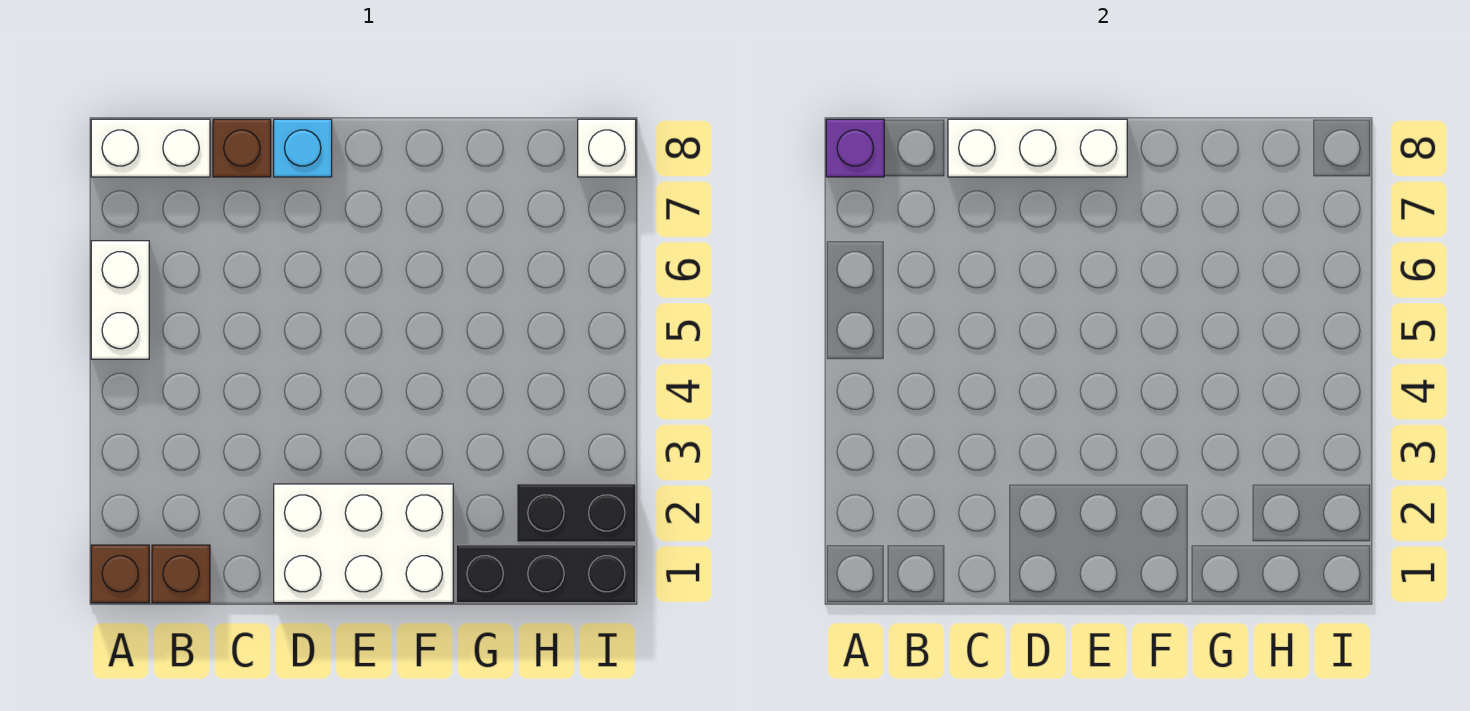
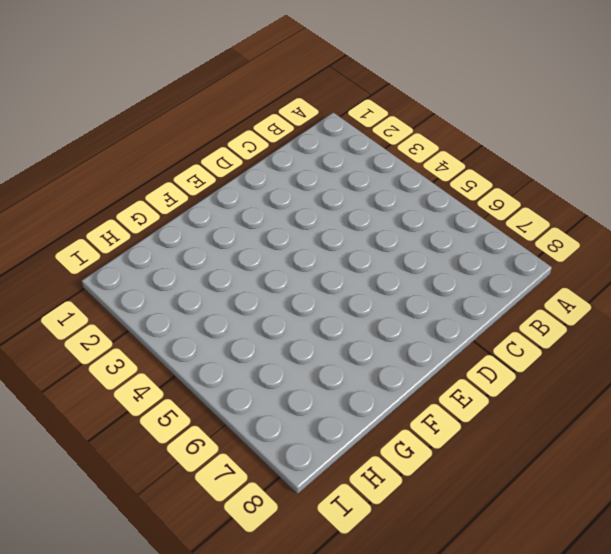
none -> brown brick A1 level 1
none -> white brick A5:A6 level 1
none -> white brick A8:B8 level 1

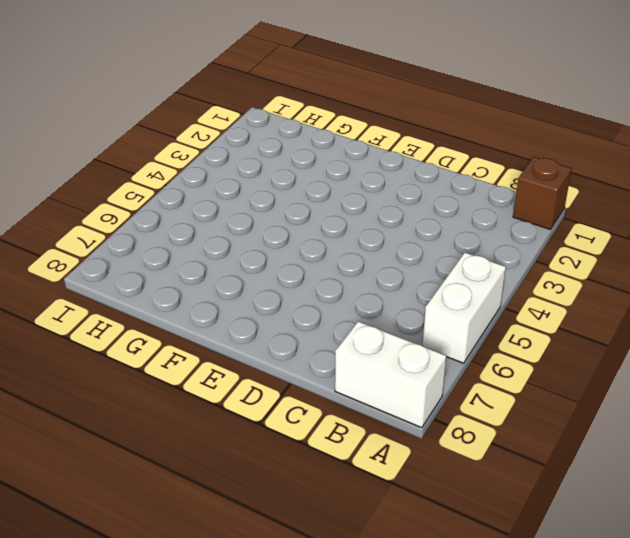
none -> brown brick B1 level 1
none -> brown brick C8 level 1
none -> white brick D1:F2 level 1

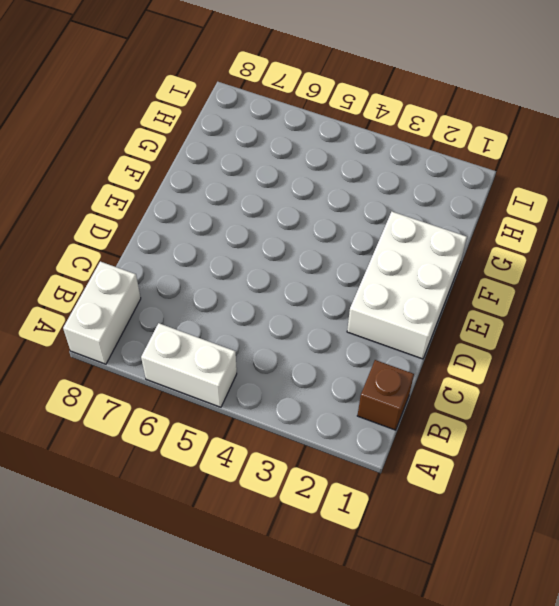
none -> brown brick A1 level 1
none -> brown brick C8 level 1
none -> cyan brick D8 level 1

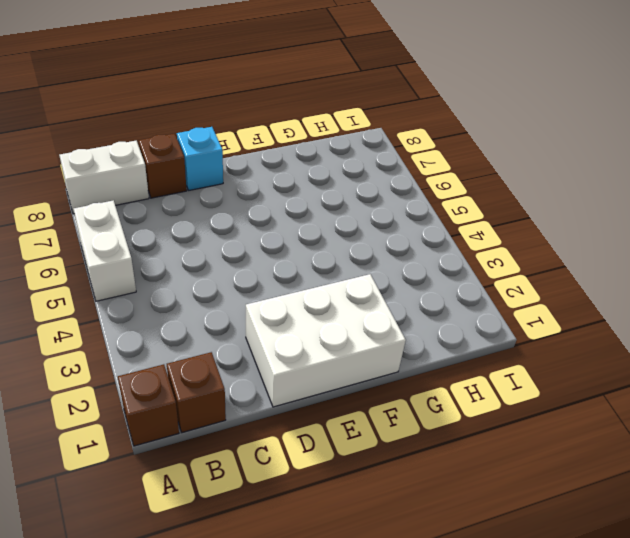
none -> black brick G1:I1 level 1
none -> black brick H2:I2 level 1
none -> white brick I8 level 1

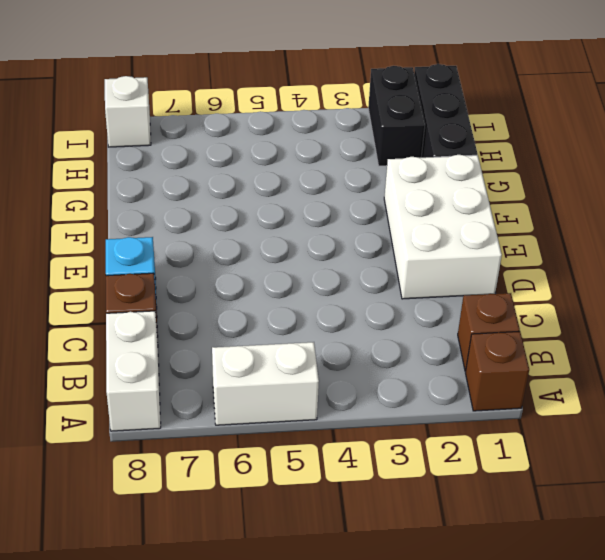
none -> purple brick A8 level 2
none -> white brick C8:E8 level 2

